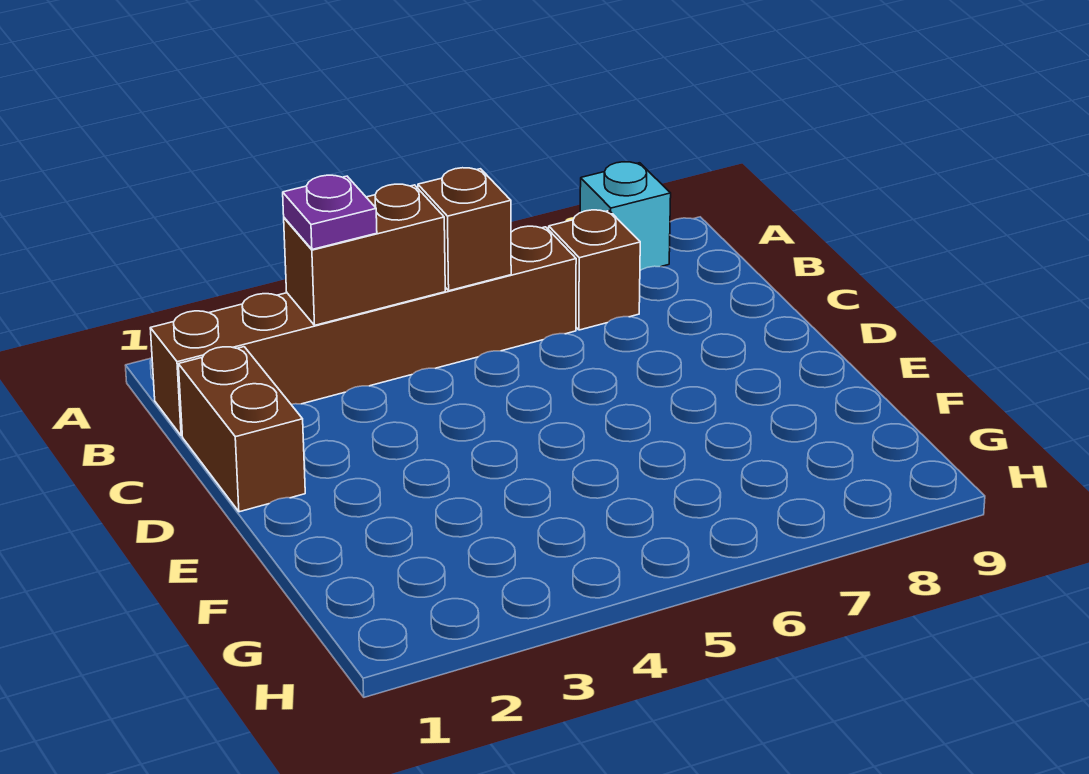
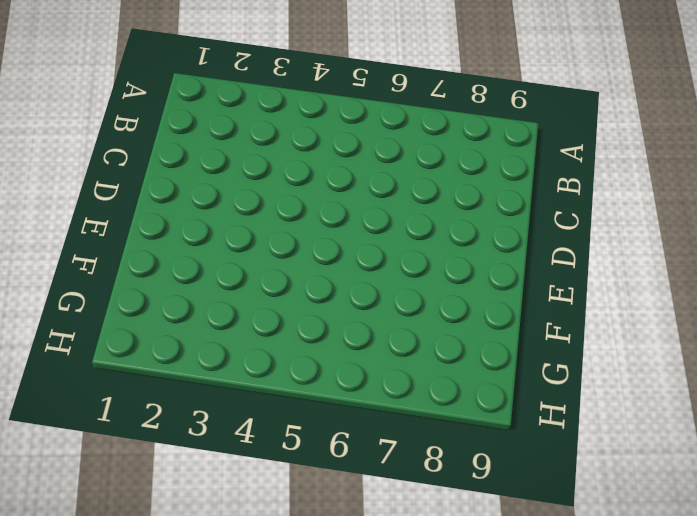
none -> cyan brick A8 level 1
none -> brown brick B1:B6 level 1

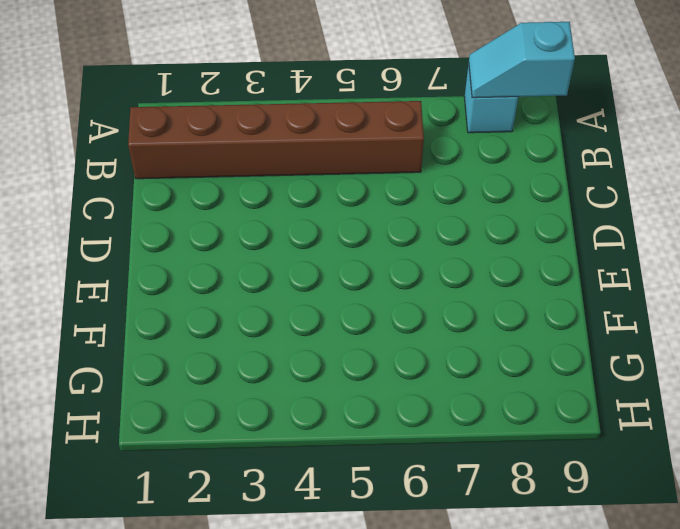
cyan slope A8:A9 level 2 top 9 -> none
none -> brown brick B7 level 1
none -> brown brick C1:D1 level 1

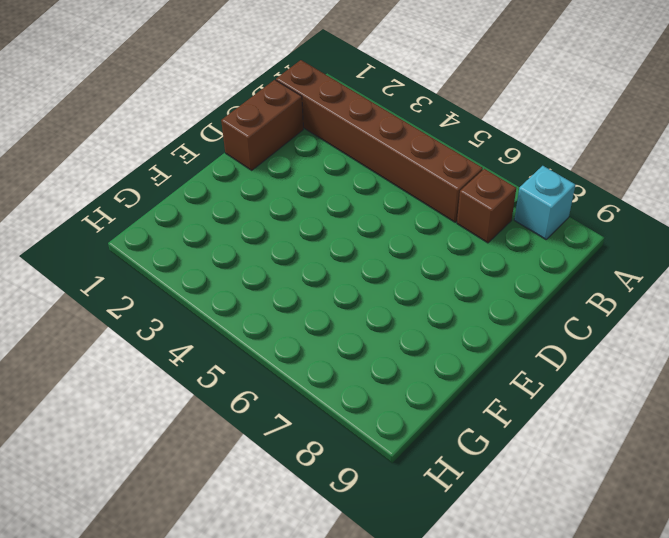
none -> brown brick B3:B4 level 2
none -> brown brick B5 level 2

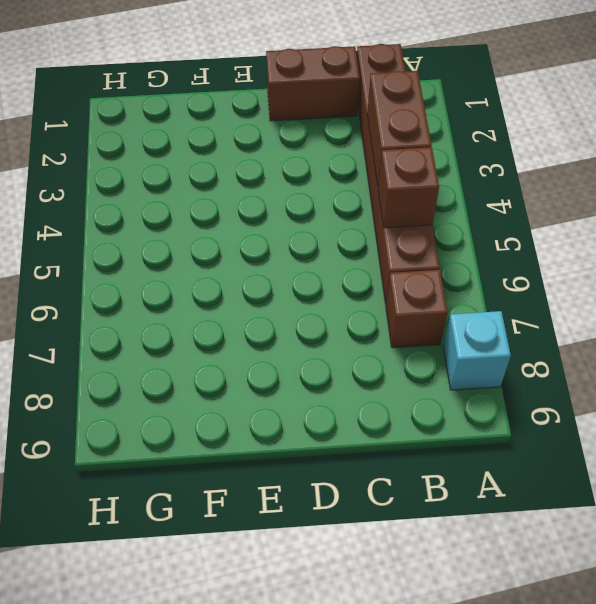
none -> purple plate B3 level 3

